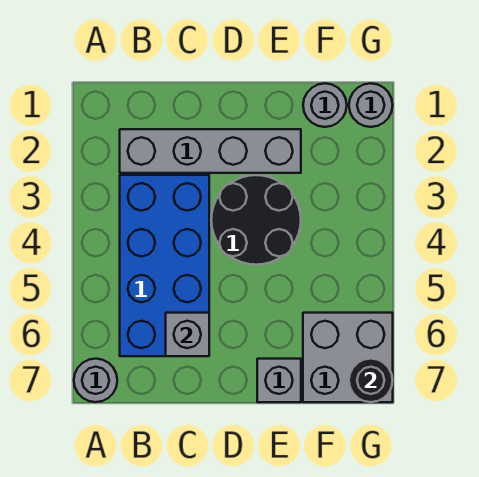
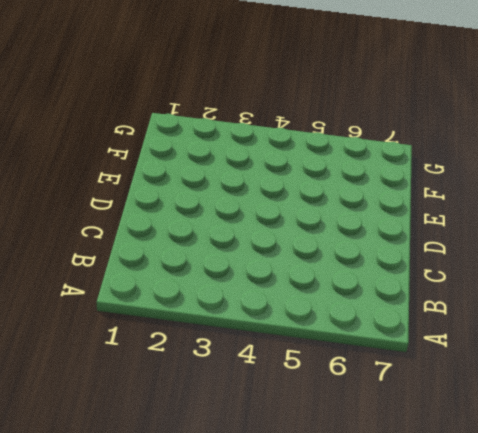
none -> grey round brick A7 level 1
none -> grey brick B2:E2 level 1

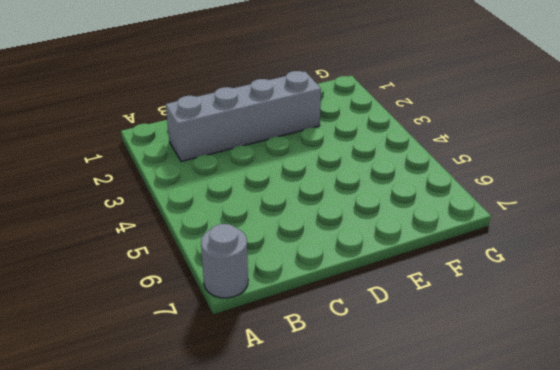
none -> blue brick B3:C6 level 1
none -> black round brick D3:E4 level 1

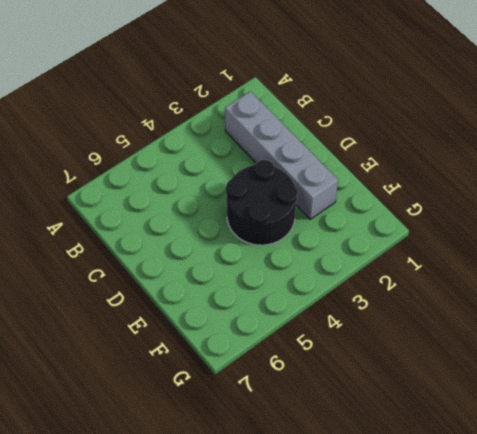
none -> grey round brick A7 level 1
none -> blue brick B3:C6 level 1

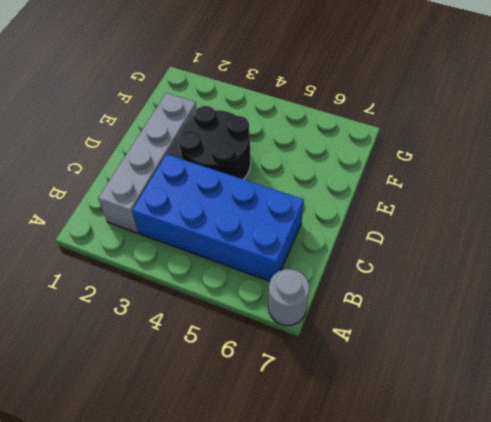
none -> grey brick E7 level 1
none -> grey round brick F1 level 1

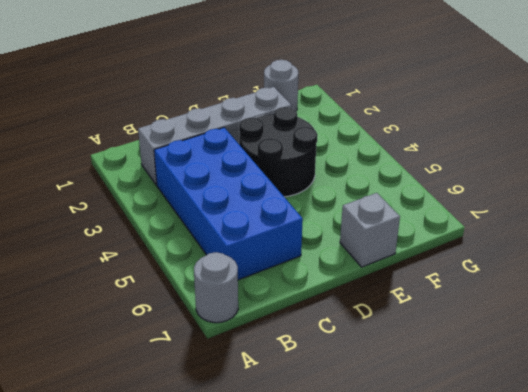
none -> grey brick F6:G7 level 1
none -> grey round brick G1 level 1

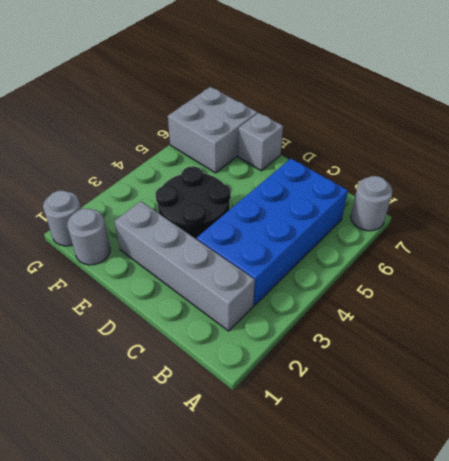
none -> grey brick C6 level 2
none -> black round brick G7 level 2

